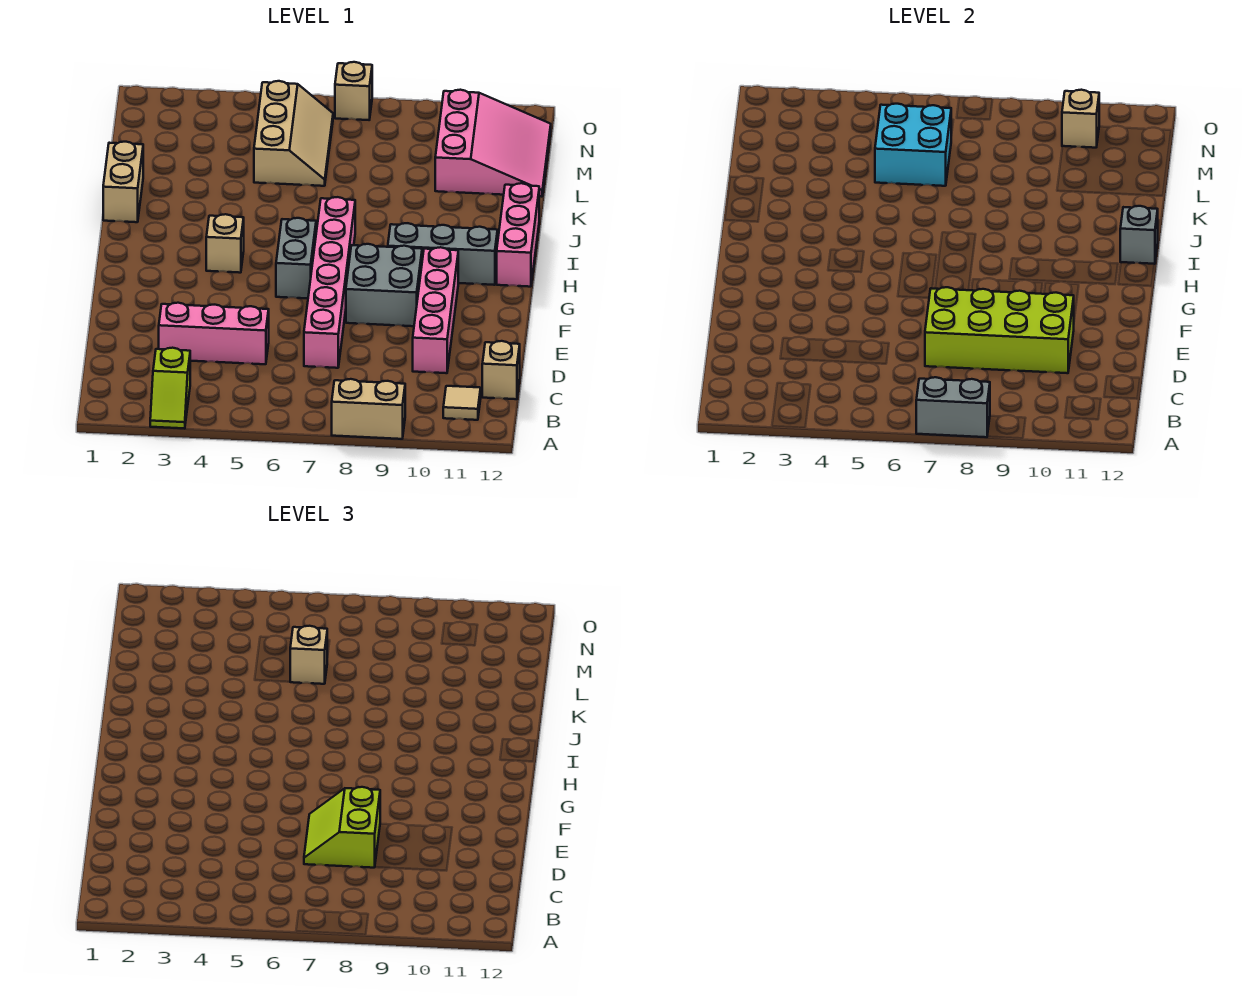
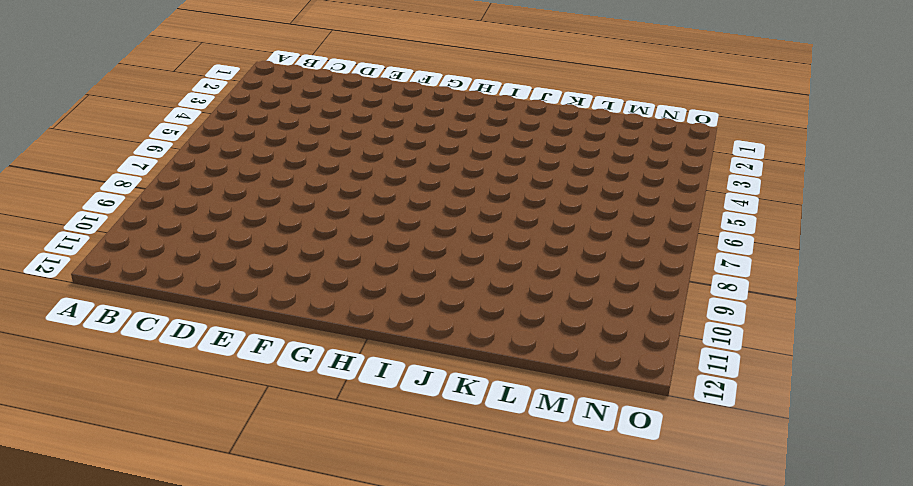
none -> lime slope A3:B3 level 1 top B
none -> tan brick A8:A9 level 1
none -> tan tile B11 level 1

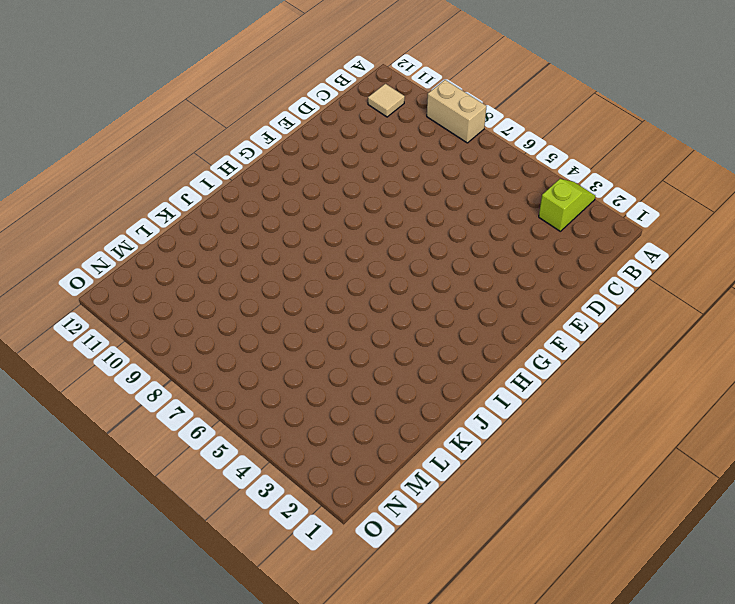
none -> tan brick C12 level 1
none -> pink brick D3:D5 level 1
none -> pink brick D7:I7 level 1

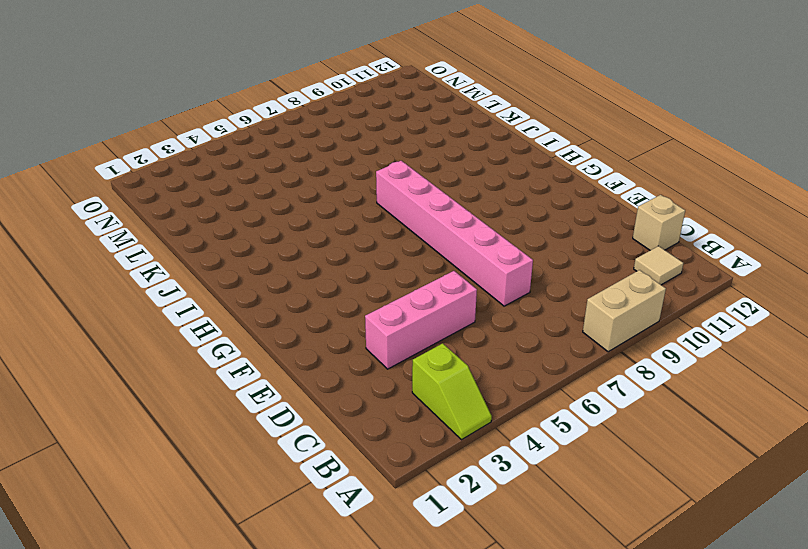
none -> pink brick D10:G10 level 1
none -> grey brick F8:G9 level 1
none -> grey brick G6:H6 level 1

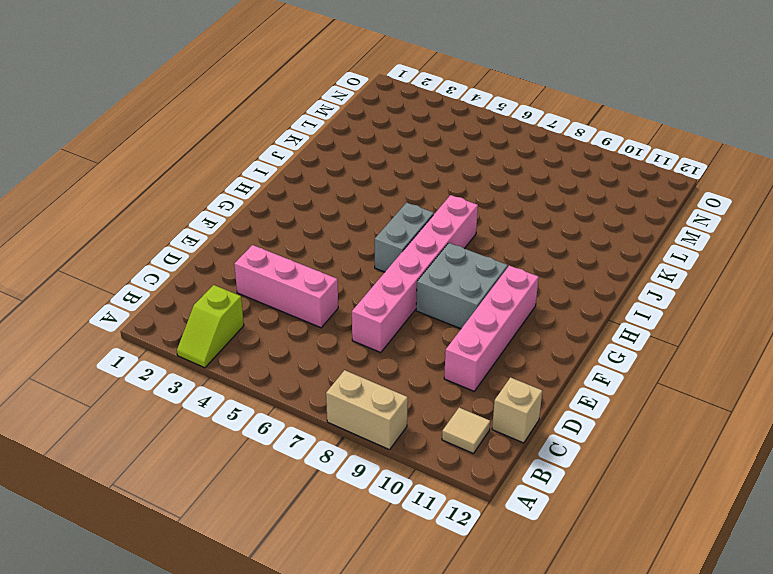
none -> tan brick H4 level 1
none -> grey brick H9:H11 level 1
none -> pink brick H12:J12 level 1

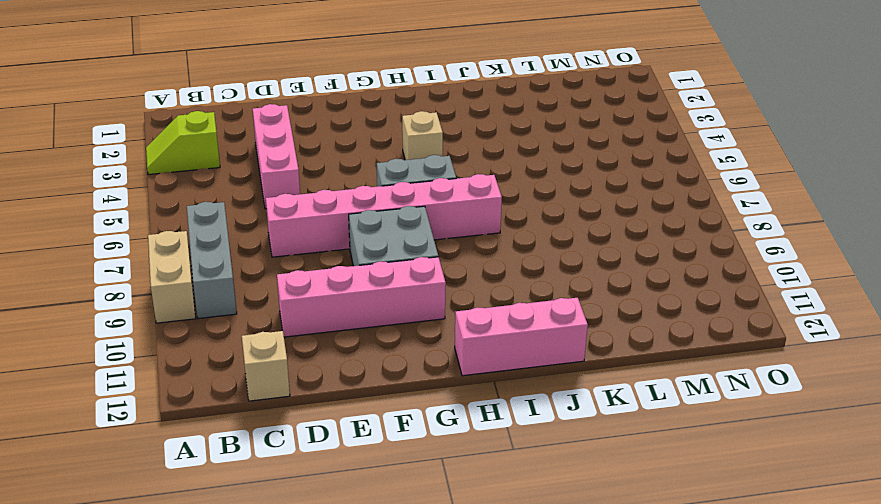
grey brick B7:B9 level 1 -> grey brick H9:H11 level 1
none -> tan tile B11 level 1
none -> tan brick J1:K1 level 1
none -> tan slope L5:N6 level 1 top 5

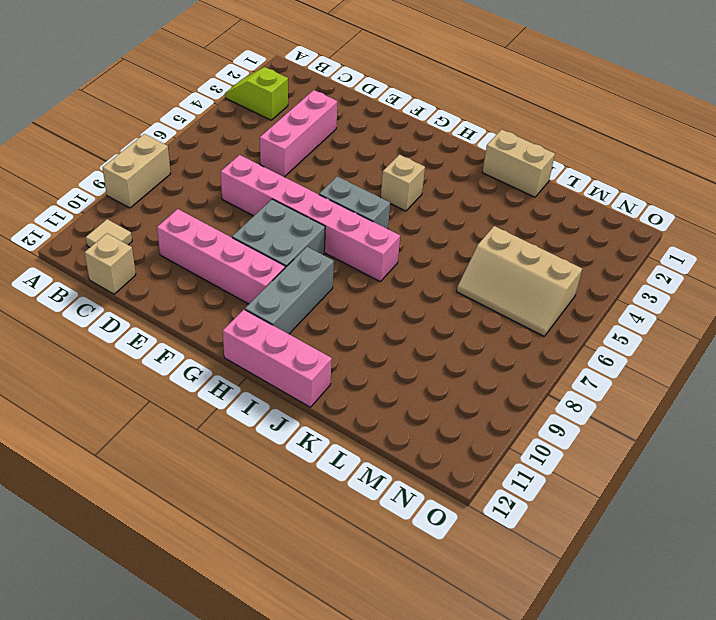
none -> pink slope L10:N12 level 1 top 10
none -> tan brick O7 level 1
none -> grey brick A7:A8 level 2

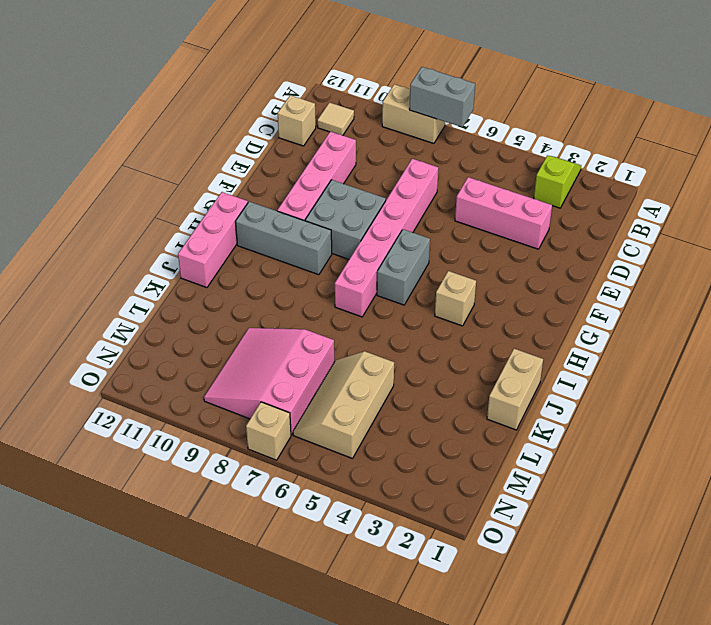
pink slope L7:N9 level 1 top 7 -> pink slope L10:N12 level 1 top 10
none -> lime brick D7:E10 level 2
none -> grey brick I12 level 2
none -> cyan brick L5:M6 level 2

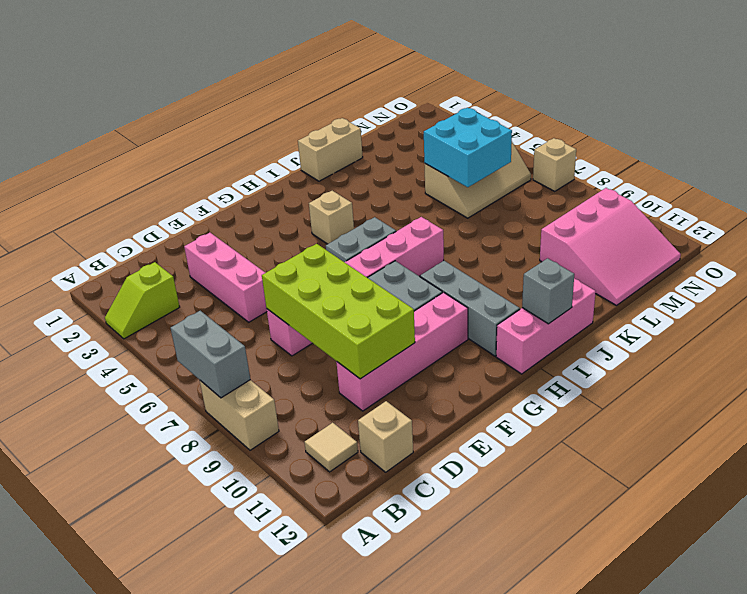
none -> tan brick N10 level 2
none -> lime slope D7:E8 level 3 top 8
none -> tan brick L6 level 3

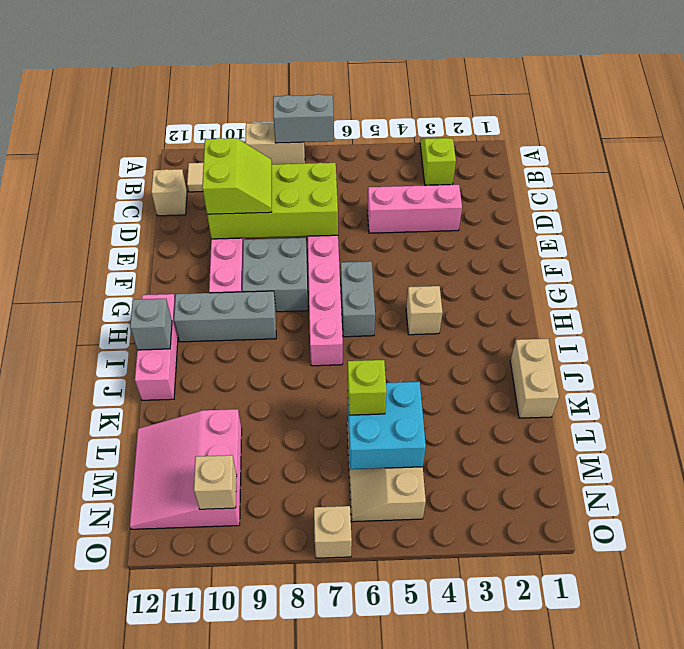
lime slope D9:E10 level 3 top 10 -> lime slope D7:E8 level 3 top 8
lime brick L6 level 3 -> tan brick L6 level 3

